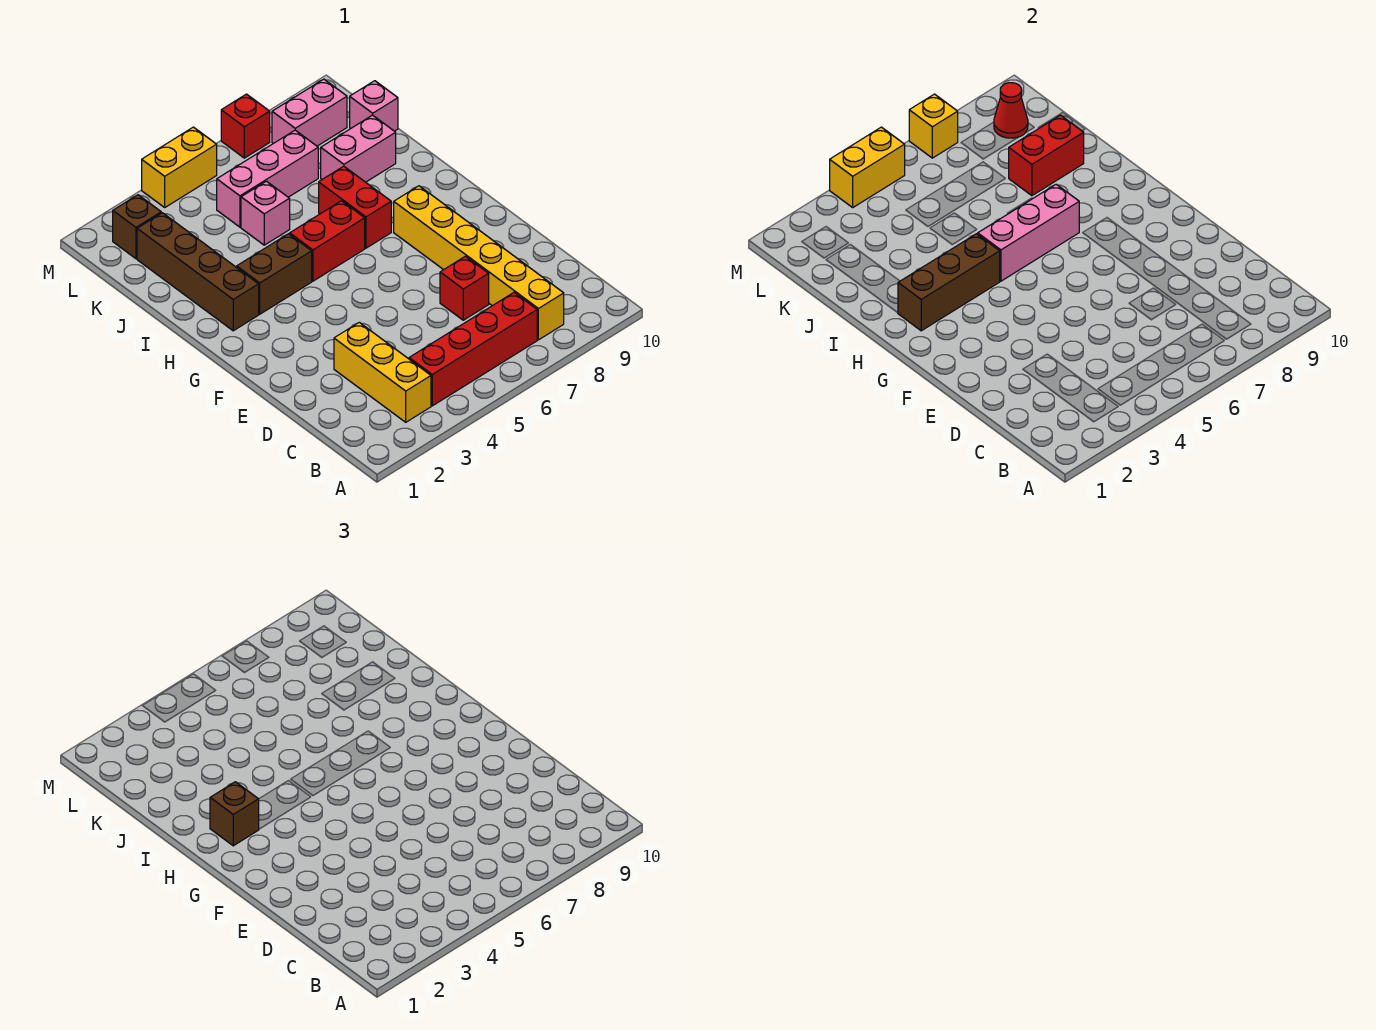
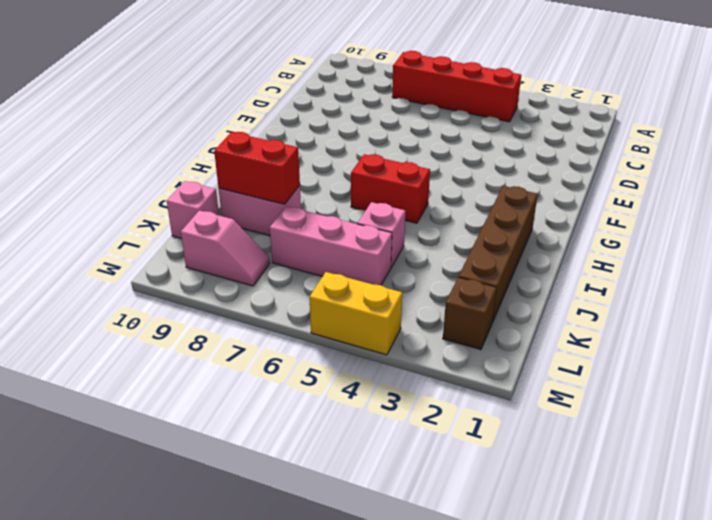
pink slope L8:L9 level 1 top 9 -> pink brick L8:L9 level 1
none -> yellow brick B3:D3 level 1
none -> yellow brick B8:G8 level 1
none -> red brick D7 level 1

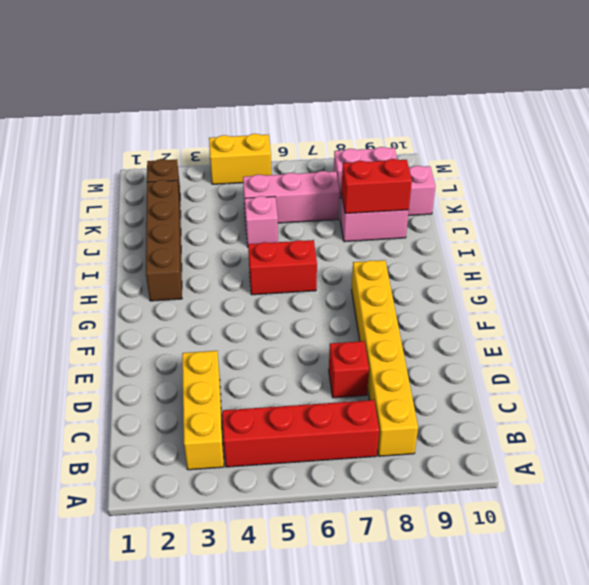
none -> brown brick H3:H4 level 1
none -> red brick H7:I7 level 1
none -> red brick M7 level 1

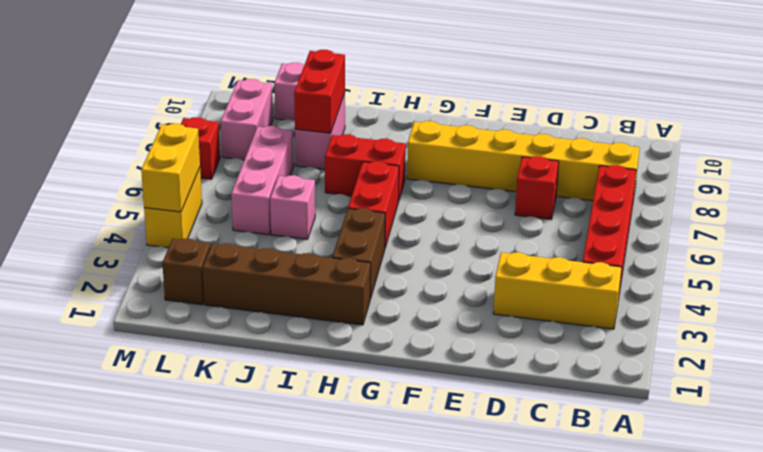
none -> brown brick H2:H4 level 2
none -> pink brick H5:H7 level 2
none -> red cone L9 level 2

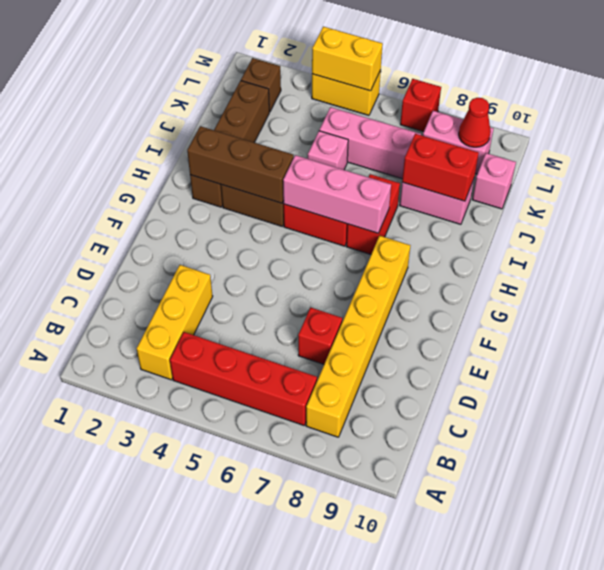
none -> yellow brick M7 level 2
none -> brown brick H2 level 3

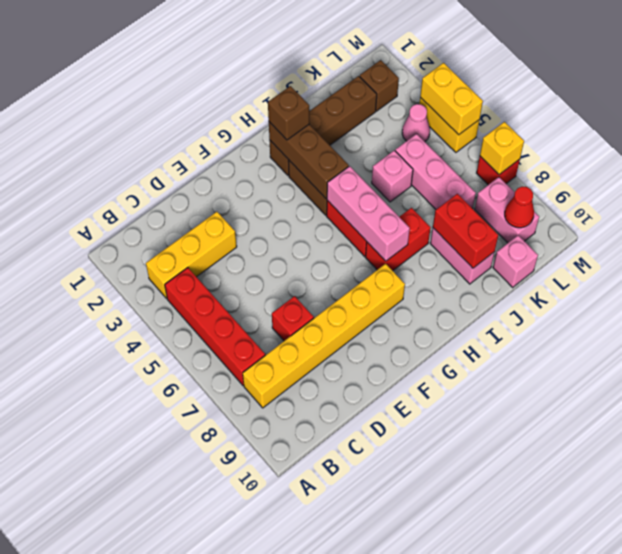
pink cone L4 level 1 -> none

